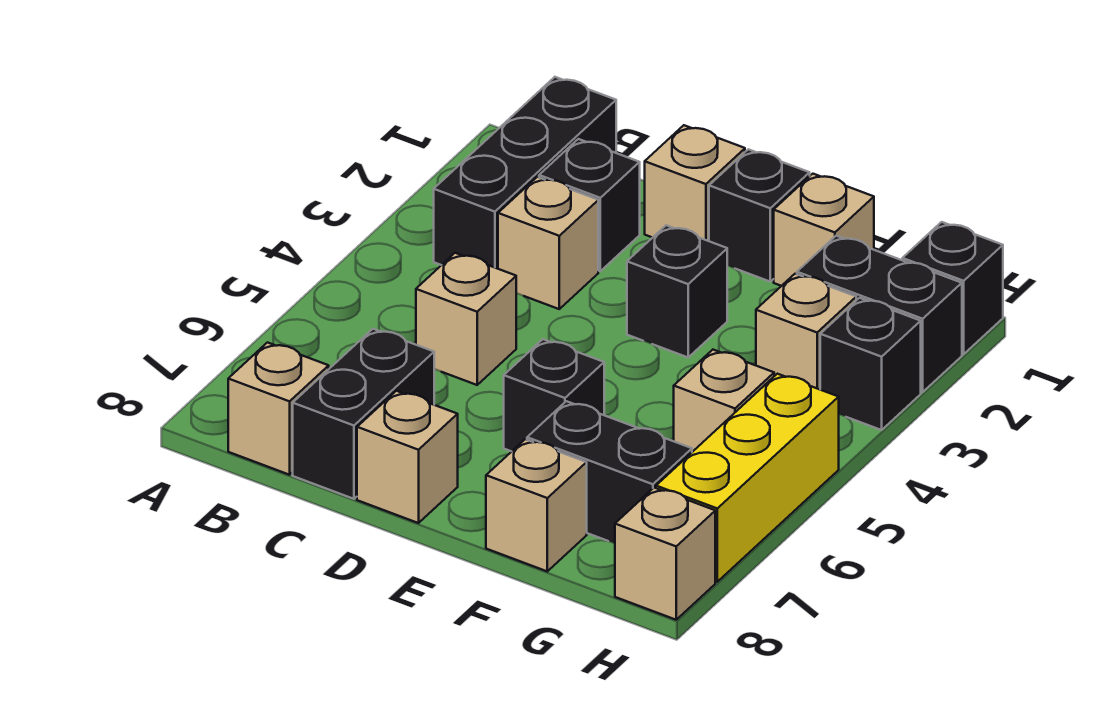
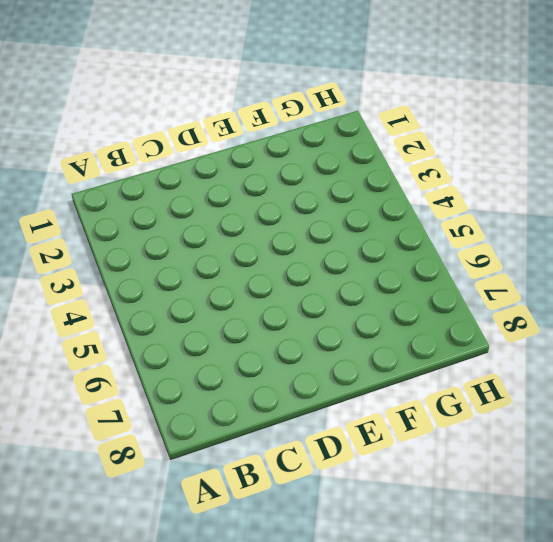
none -> black brick B1:B3 level 1
none -> tan brick B8 level 1
none -> black brick C2 level 1

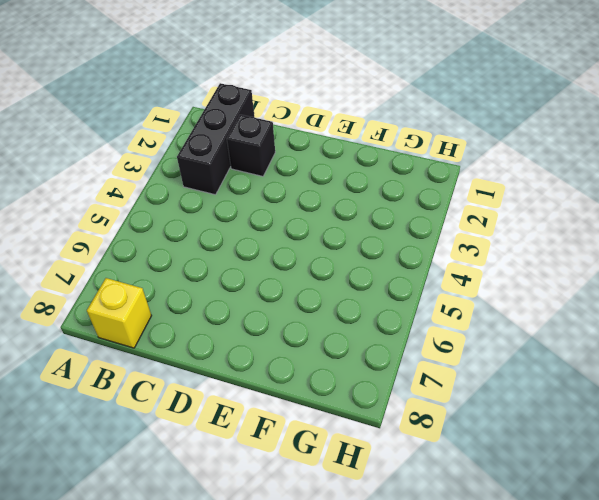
yellow brick B8 level 1 -> tan brick B8 level 1
none -> tan brick C3 level 1
none -> tan brick C5 level 1
none -> black brick C7:C8 level 1

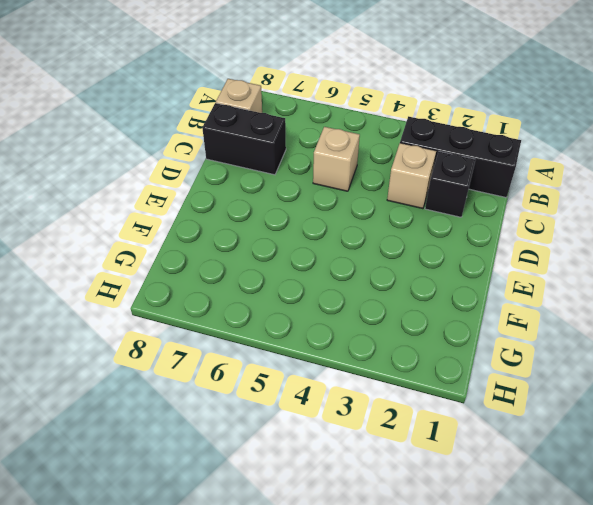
none -> tan brick D1 level 1
none -> tan brick D8 level 1
none -> black brick E1 level 1

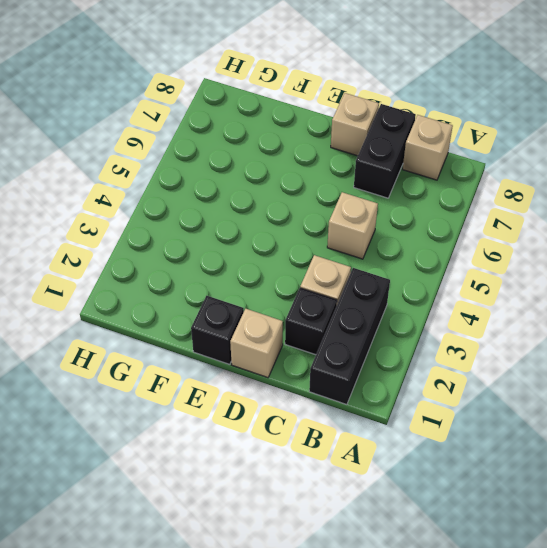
none -> black brick E3 level 1
none -> black brick E6 level 1
none -> tan brick F1 level 1

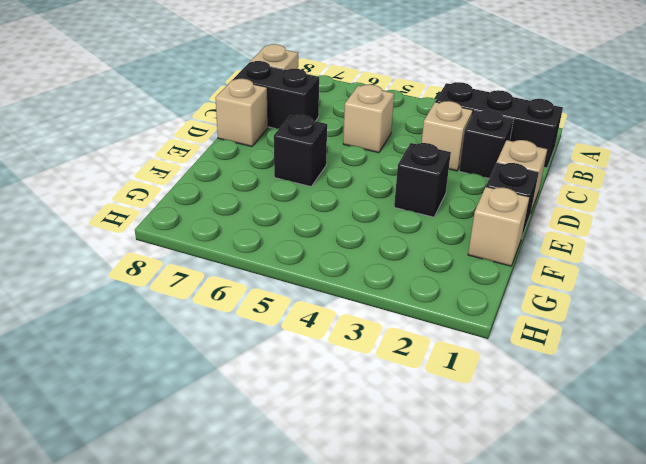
none -> black brick F7:G7 level 1
none -> tan brick F8 level 1
none -> black brick G2:H2 level 1

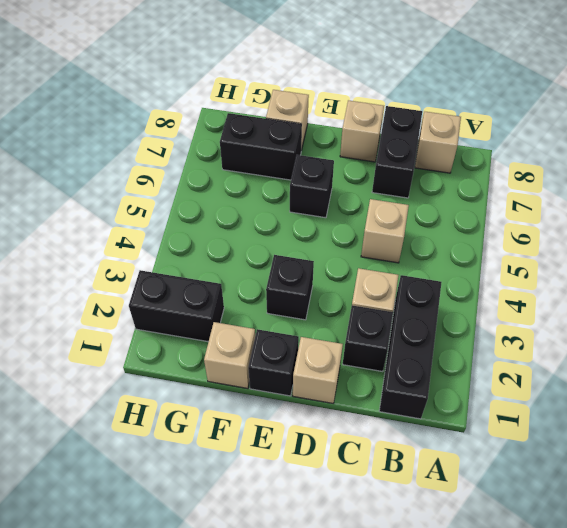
none -> tan brick G3 level 1
none -> tan brick G5 level 1
none -> black brick H1 level 1

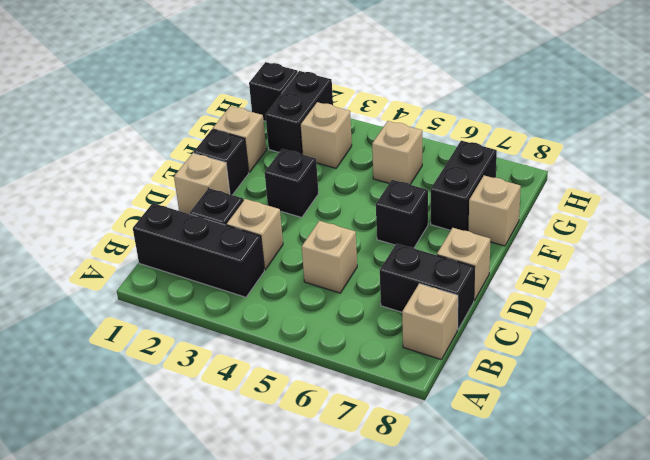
none -> black brick H3 level 1
none -> yellow brick H5:H7 level 1
none -> tan brick H8 level 1

